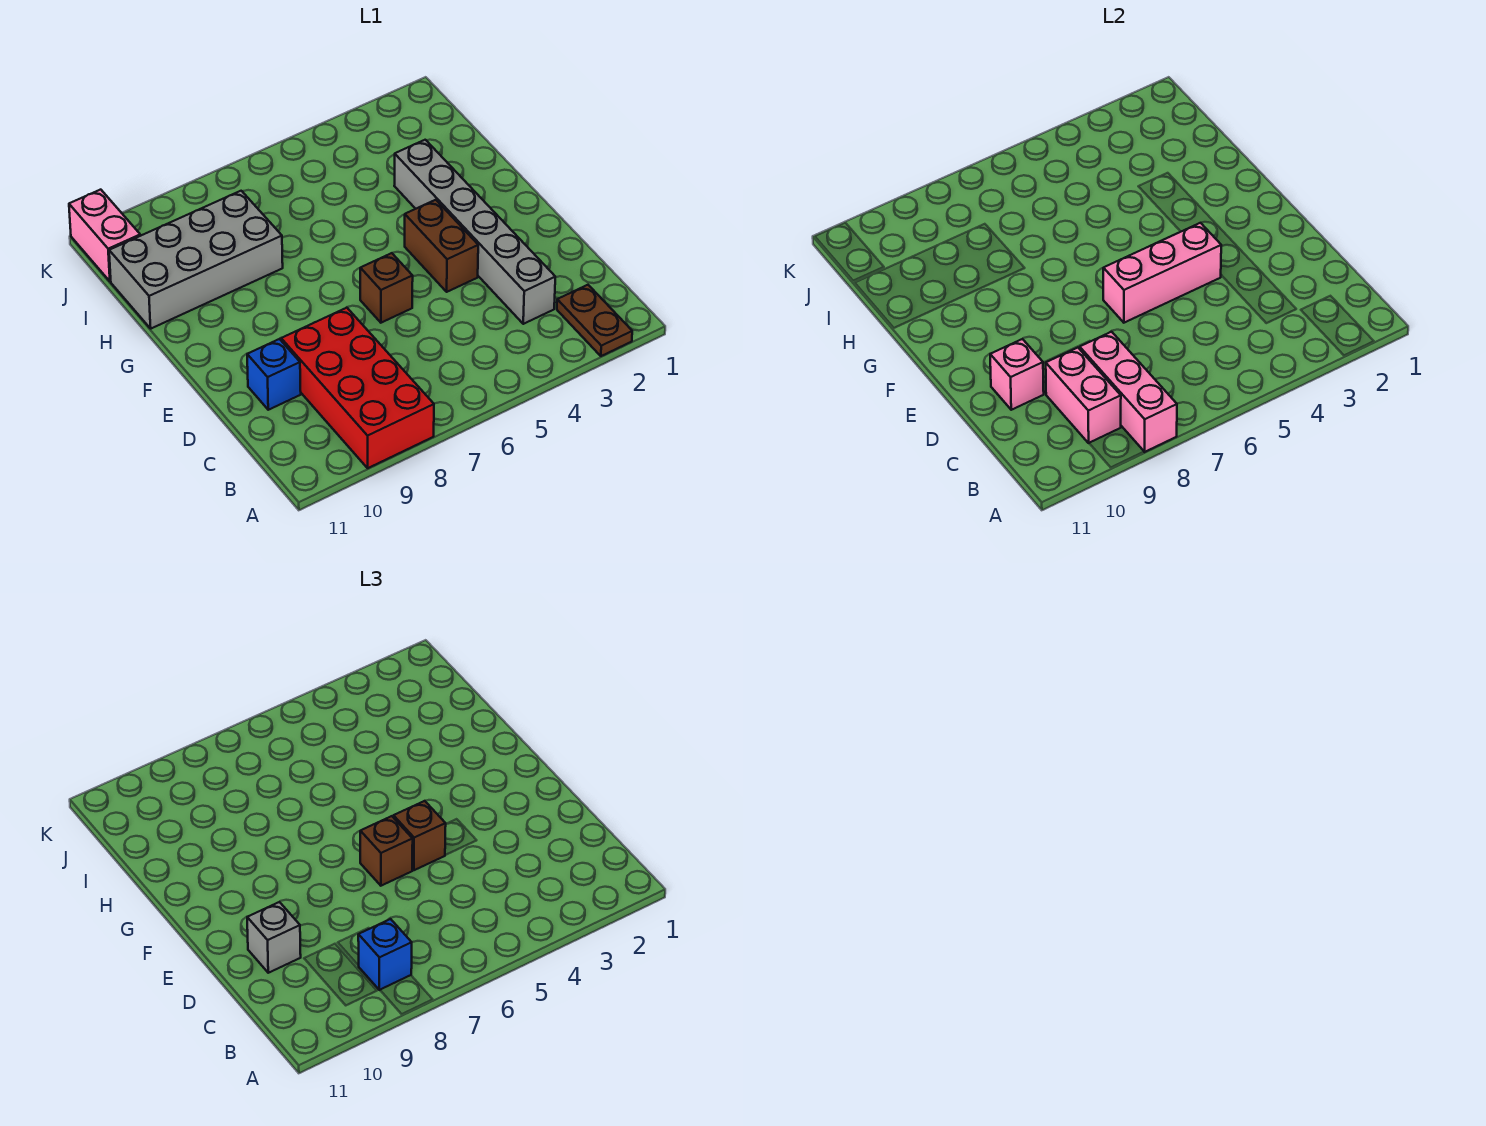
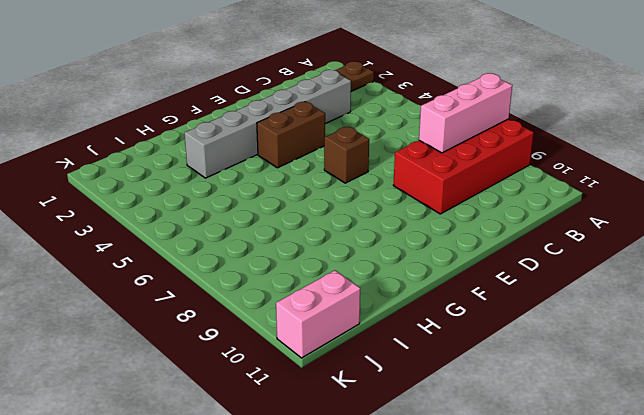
none -> blue brick D10 level 1
none -> grey brick H8:I11 level 1
none -> pink brick B9:C9 level 2

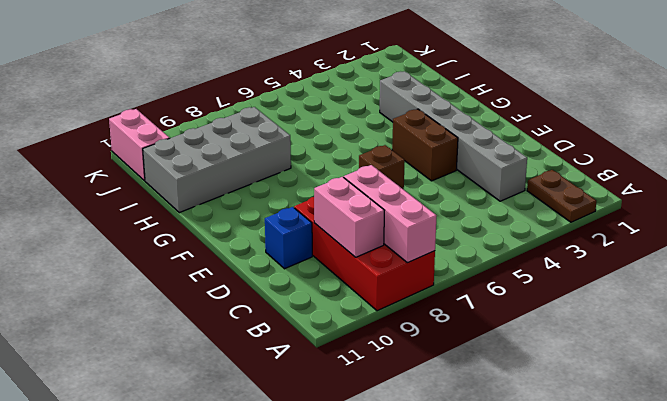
none -> pink brick D10 level 2
none -> pink brick E4:E6 level 2
none -> blue brick B8 level 3

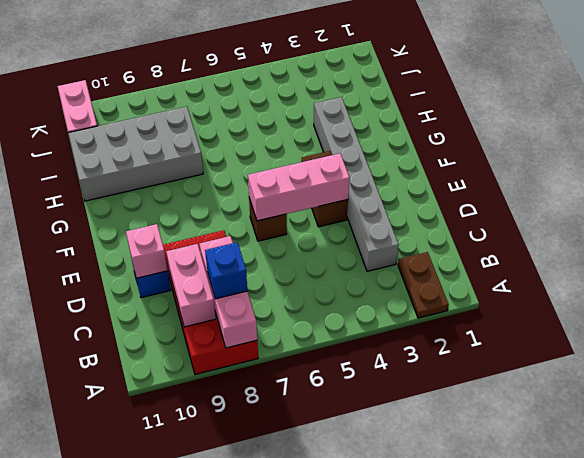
none -> grey brick D10 level 3
none -> brown brick E5 level 3
none -> brown brick E6 level 3

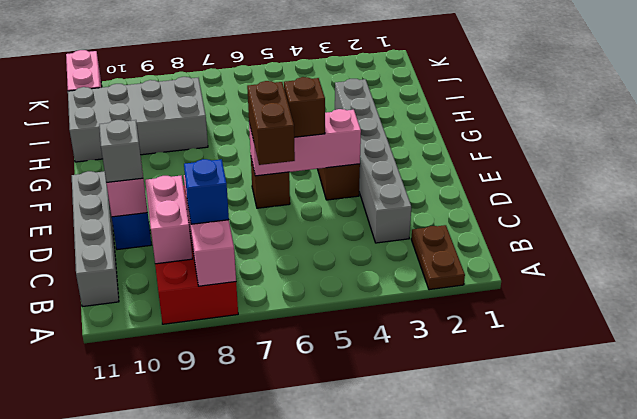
grey brick B11:E11 level 1 -> none
brown brick D6:E6 level 3 -> brown brick E6 level 3

